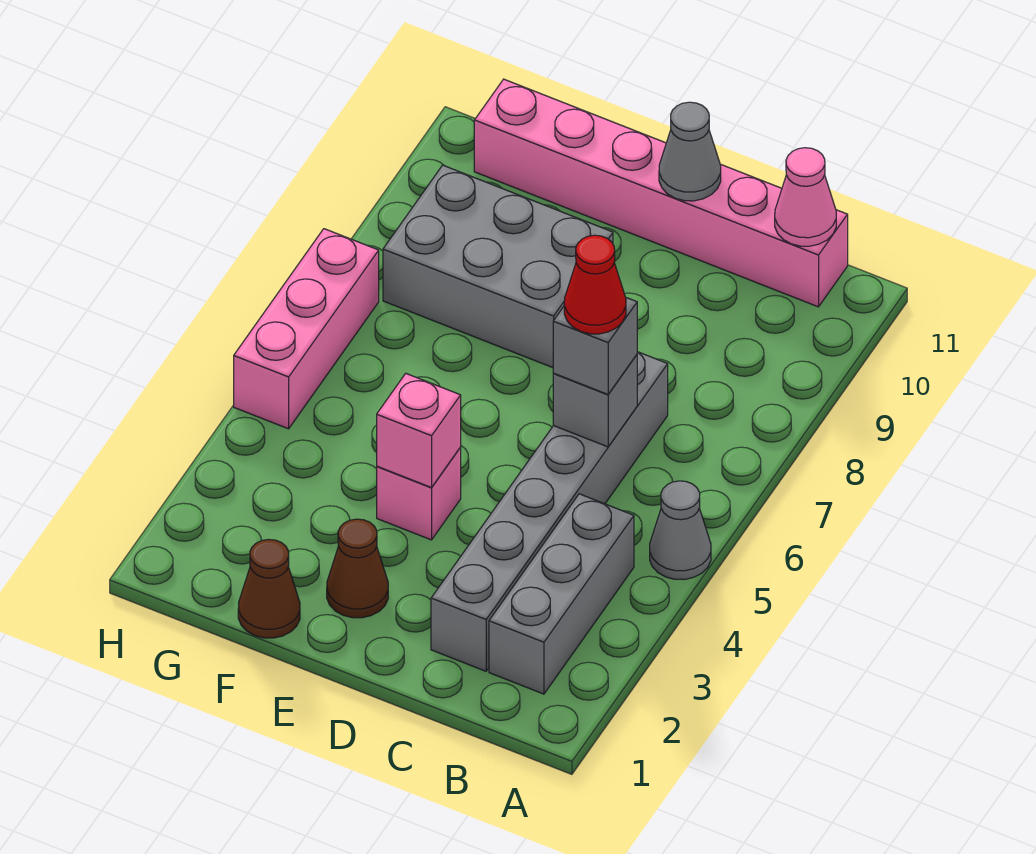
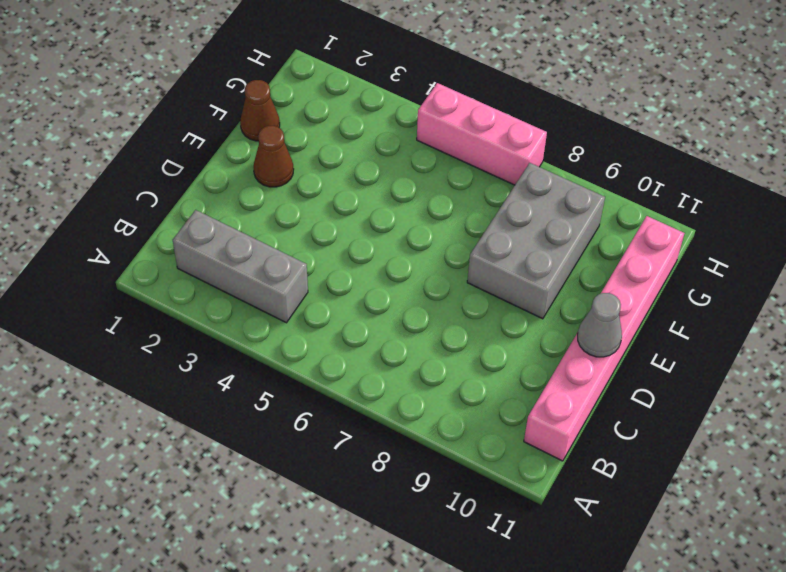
none -> grey cone A5 level 1
none -> grey brick C2:C7 level 1
none -> pink brick E4 level 1

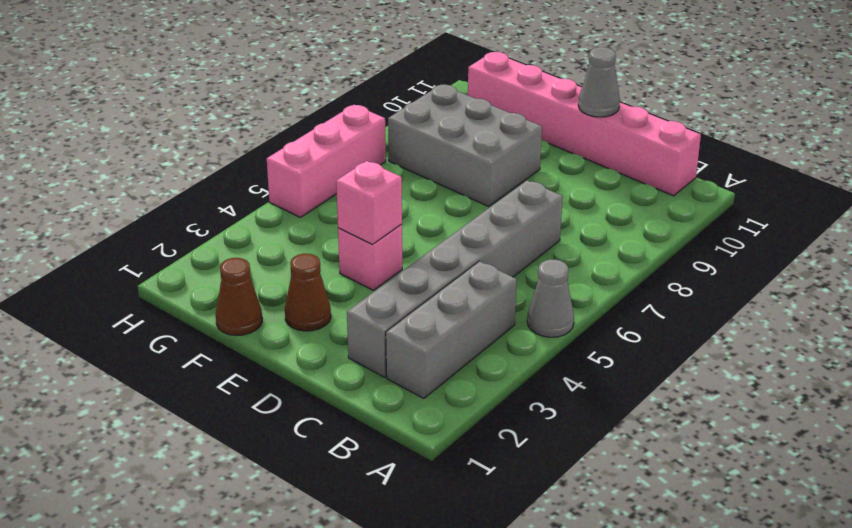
none -> pink cone B11 level 2
none -> grey brick C6 level 2
none -> grey brick C6 level 3

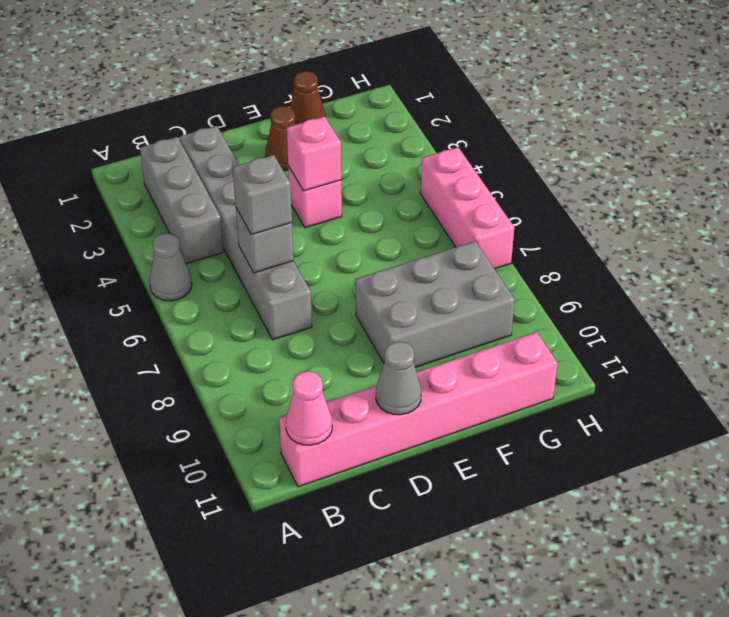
none -> red cone C6 level 4

